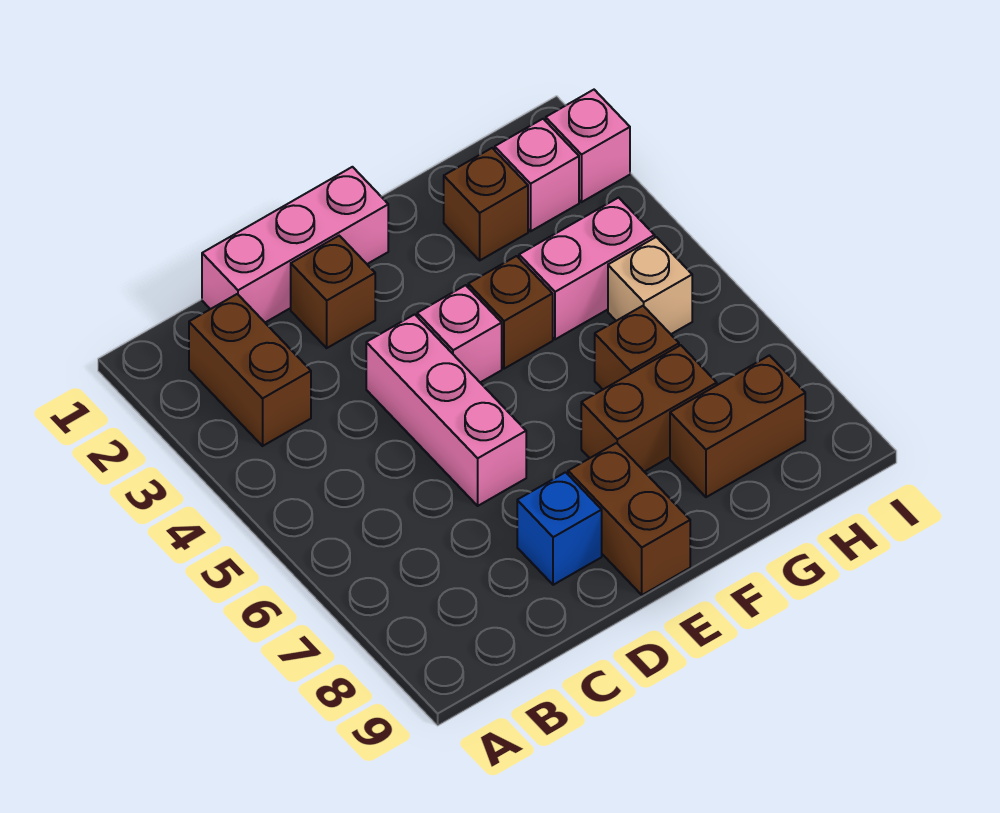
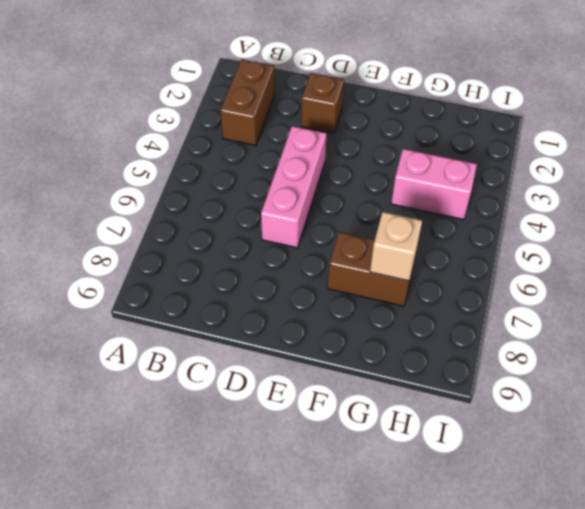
tan brick G7 level 2 -> tan brick H5 level 1
none -> pink brick C1:E1 level 1
none -> blue brick D8 level 1
none -> pink brick E4 level 1

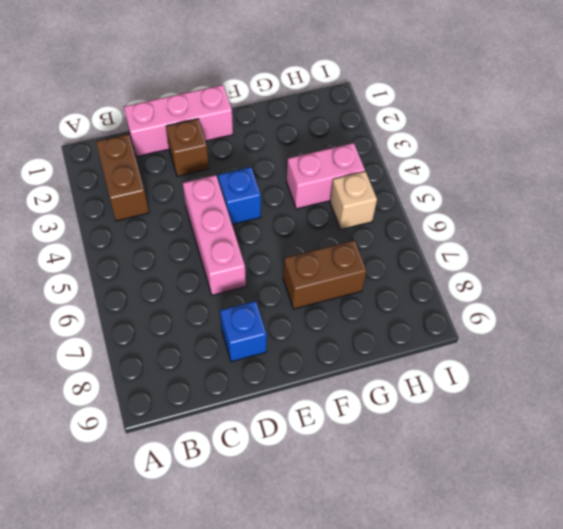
blue brick E4 level 1 -> pink brick E4 level 1
none -> brown brick E8:E9 level 1
none -> brown brick F4 level 1
none -> brown brick G2 level 1

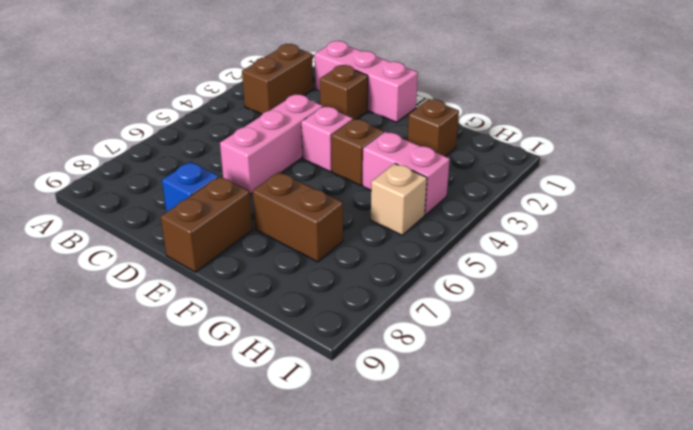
none -> brown brick G6 level 1
none -> brown brick G8:H8 level 1
none -> pink brick H2 level 1

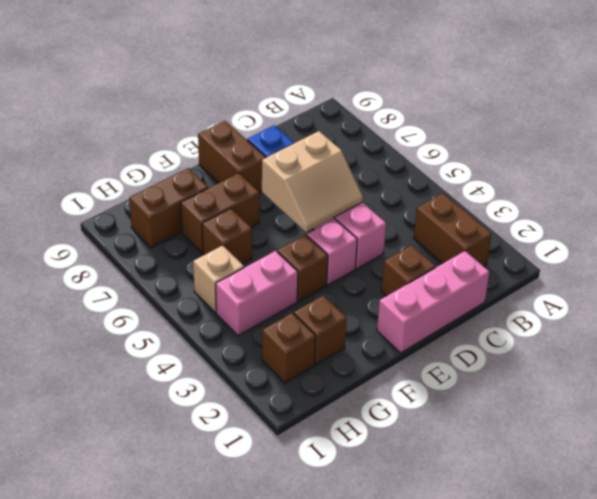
tan slope D5:E6 level 2 top 6 -> none
brown brick H2 level 1 -> pink brick H2 level 1
none -> pink brick I2 level 1

